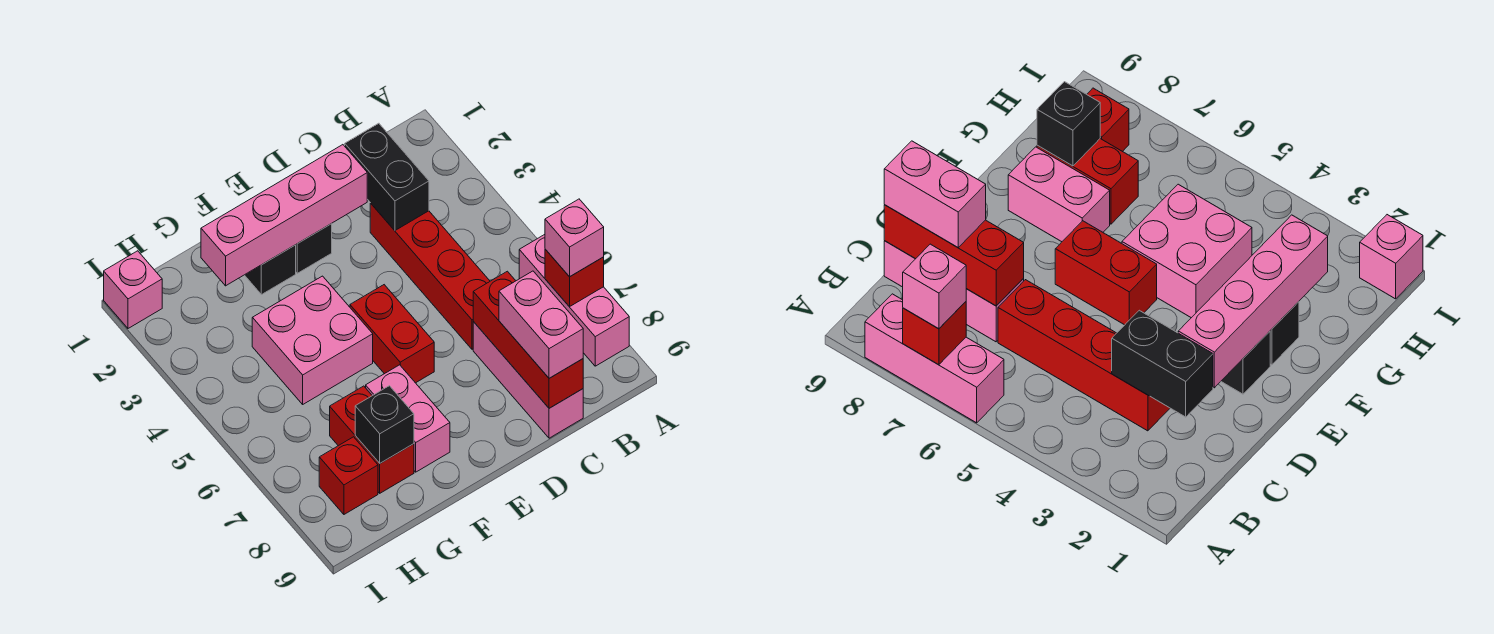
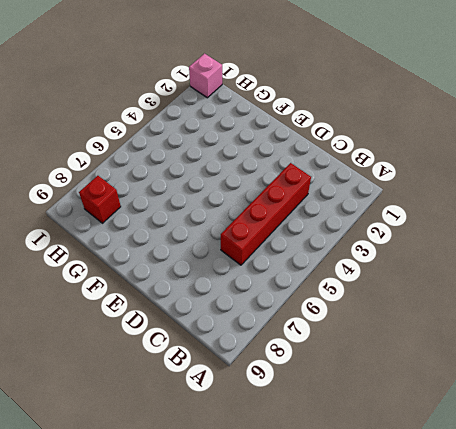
none -> pink brick A6:A8 level 1
none -> pink brick C7:C9 level 1
none -> black brick E2 level 1

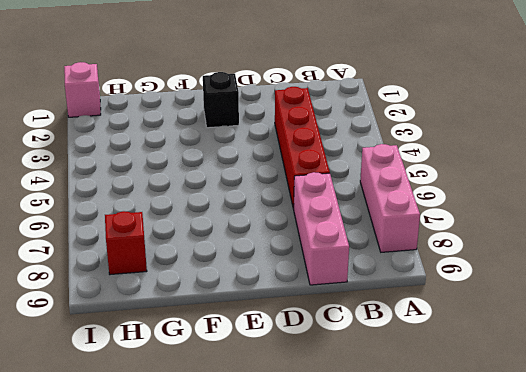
none -> red brick E5:E6 level 1
none -> black brick F2 level 1
none -> pink brick F4:G5 level 1

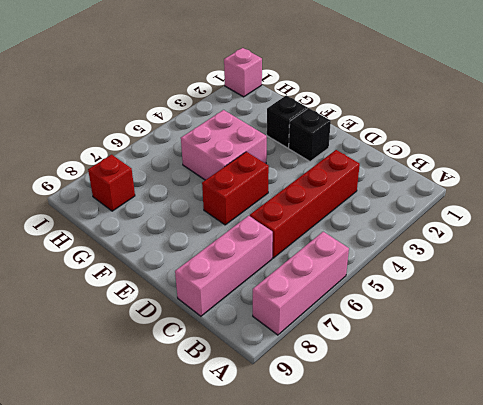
none -> pink brick F7:F8 level 1
none -> red brick G7:G8 level 1
none -> red brick A7 level 2

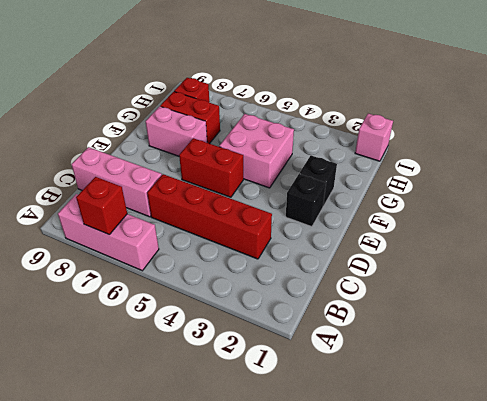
none -> black brick C2:C3 level 2
none -> red brick C7:C9 level 2
none -> pink brick D2:G2 level 2

